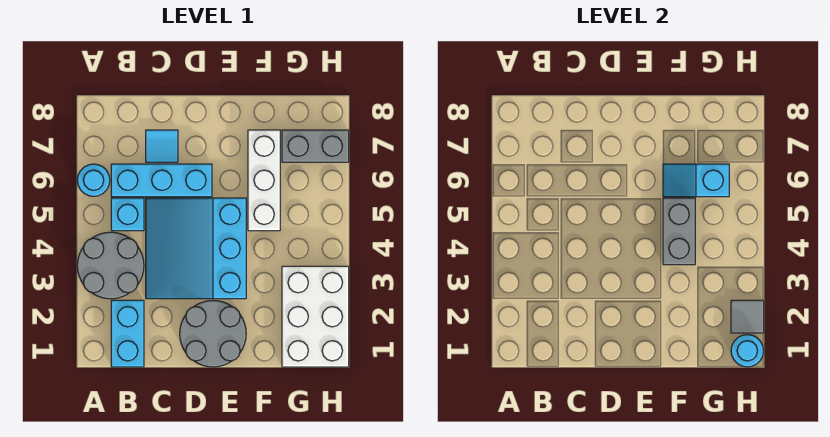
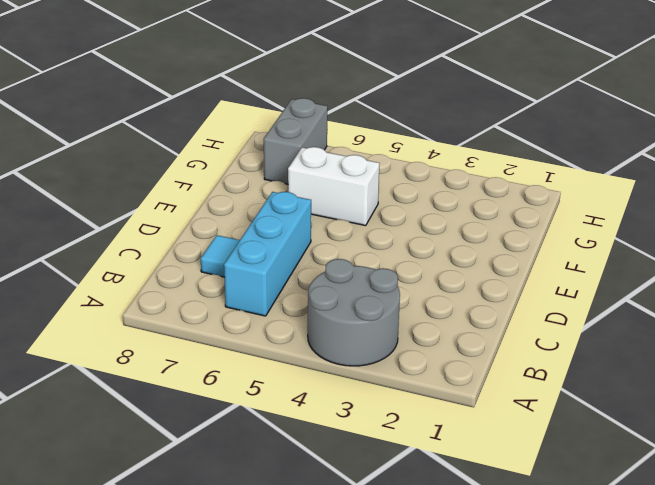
white brick F5:F6 level 1 -> white brick F5:F7 level 1
none -> cyan round brick A6 level 1
none -> cyan brick B1:B2 level 1
none -> cyan brick B5 level 1

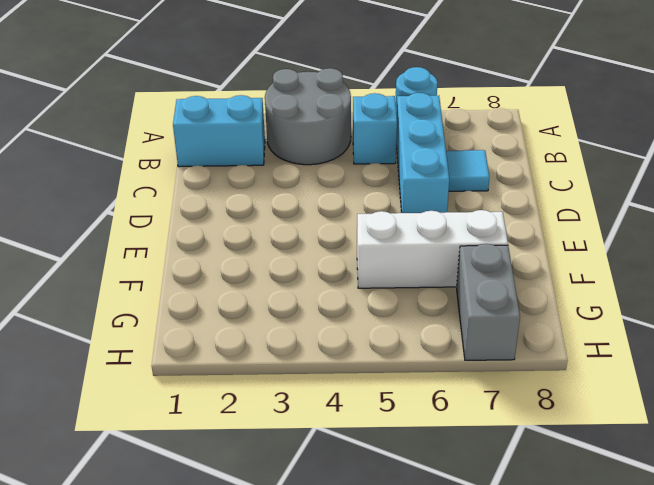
none -> cyan slope C3:E5 level 1 top E
none -> grey round brick D1:E2 level 1
none -> white brick G1:H3 level 1

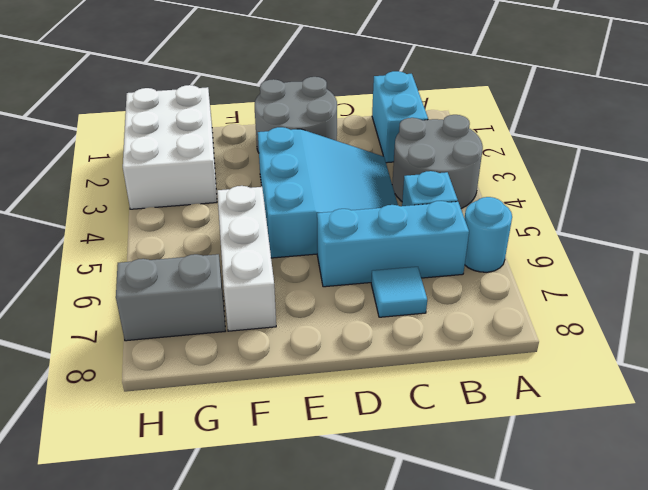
none -> grey brick F4:F5 level 2
none -> cyan slope F6:G6 level 2 top G
none -> cyan round brick H1 level 2

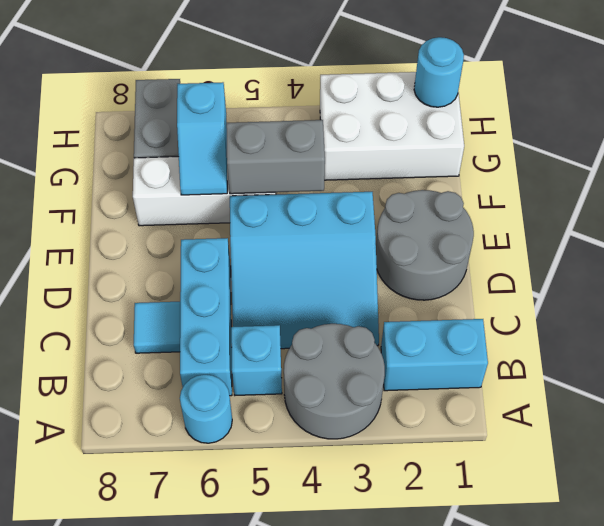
none -> grey tile H2 level 2

